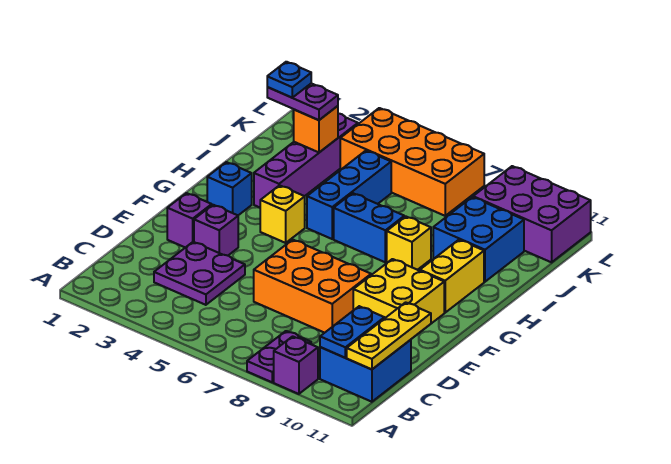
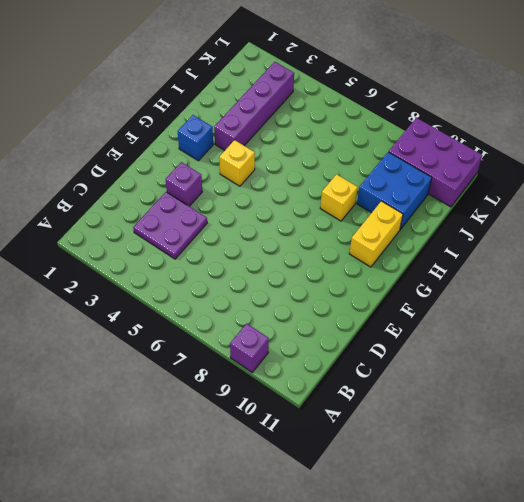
none -> purple plate A8:B8 level 1
none -> blue brick B10:C11 level 1
none -> orange brick D6:E8 level 1

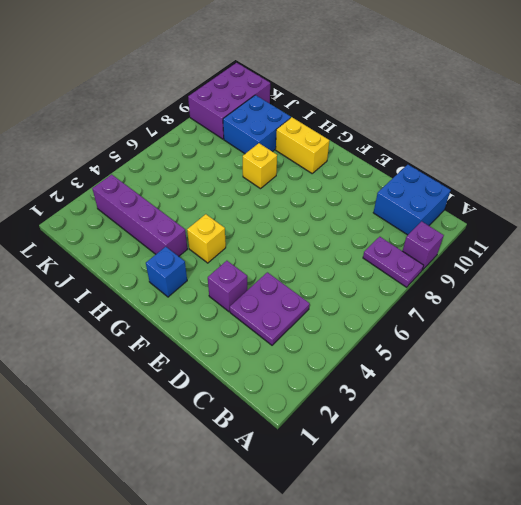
none -> orange brick D6:E8 level 1
none -> purple brick E2 level 1
none -> yellow brick E9:F10 level 1

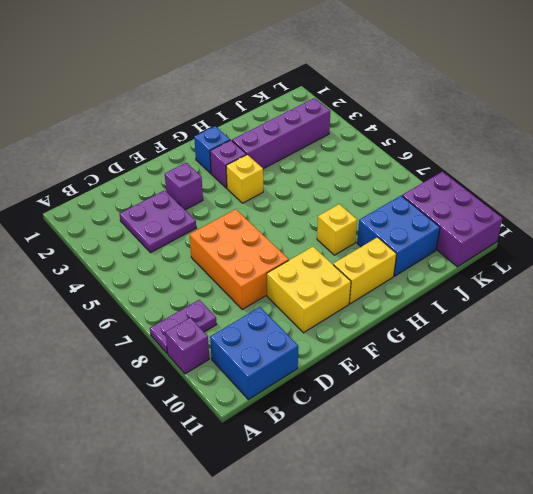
purple brick G3 level 1 -> purple brick E2 level 1
none -> blue brick H5:J5 level 1
none -> blue brick H6:H7 level 1
none -> orange brick K4:L7 level 1

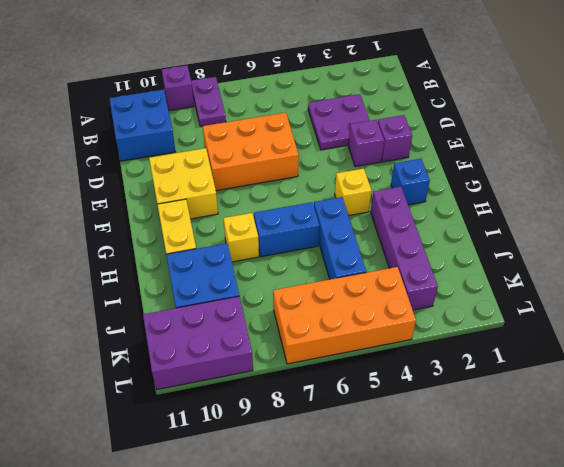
none -> blue plate B10:C10 level 2
none -> yellow plate B11:D11 level 2
none -> orange brick J3 level 2

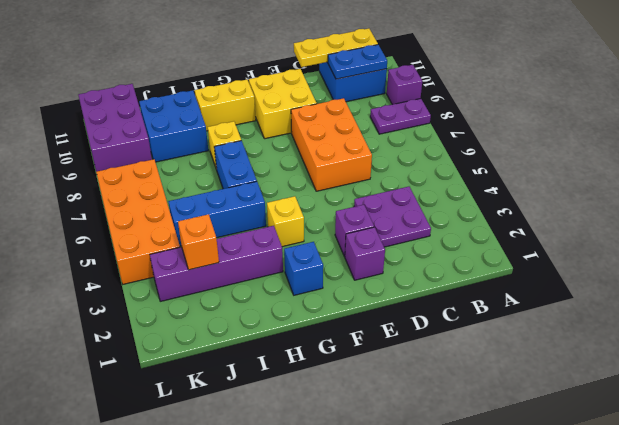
none -> purple plate J2:J3 level 3
none -> blue plate J2 level 4

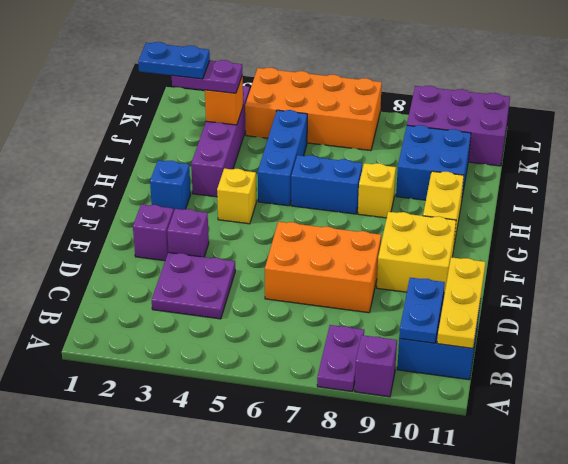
blue plate J1:J2 level 4 -> blue plate J2 level 4

